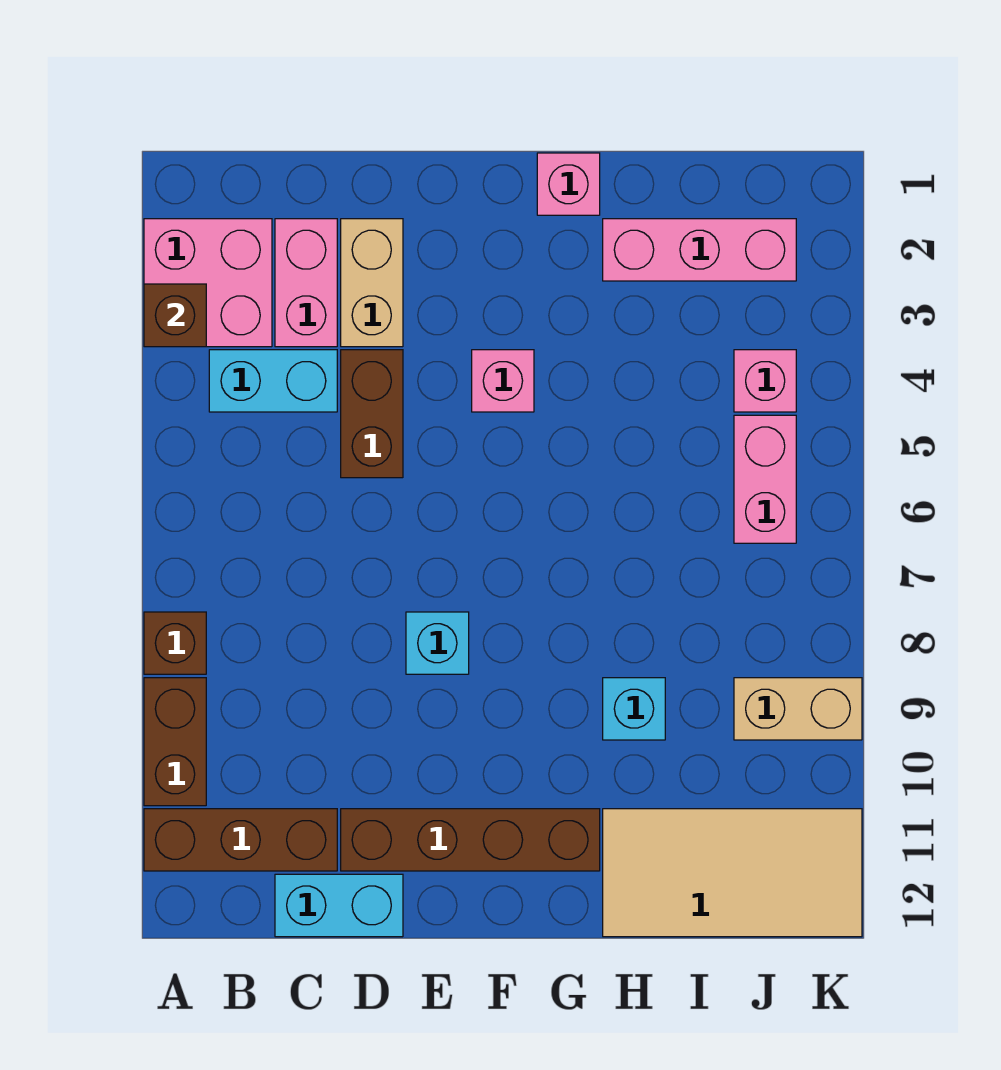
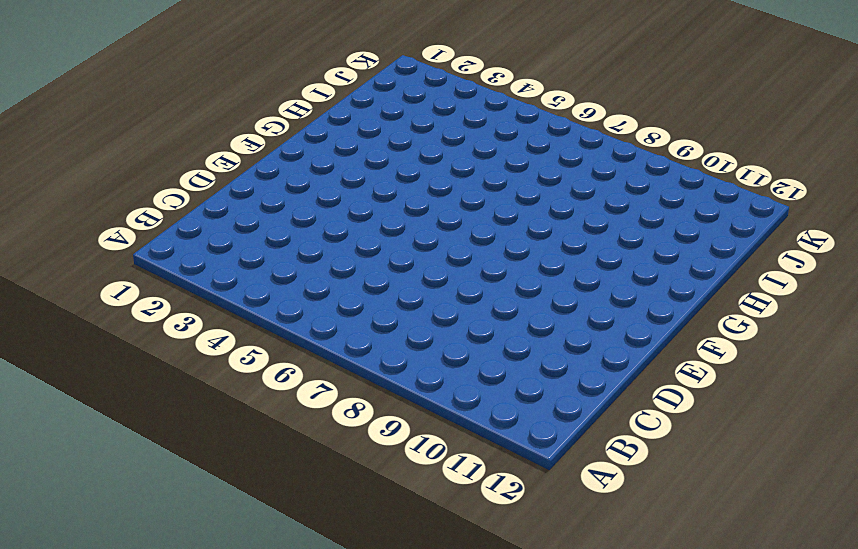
none -> pink brick A2:B3 level 1
none -> brown brick A8 level 1
none -> brown brick A9:A10 level 1

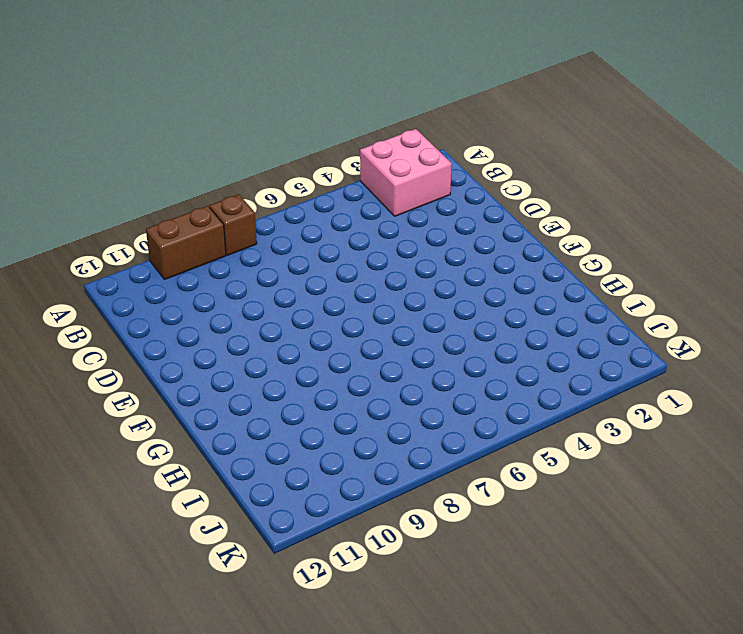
none -> brown brick A11:C11 level 1
none -> cyan brick B4:C4 level 1
none -> pink brick C2:C3 level 1

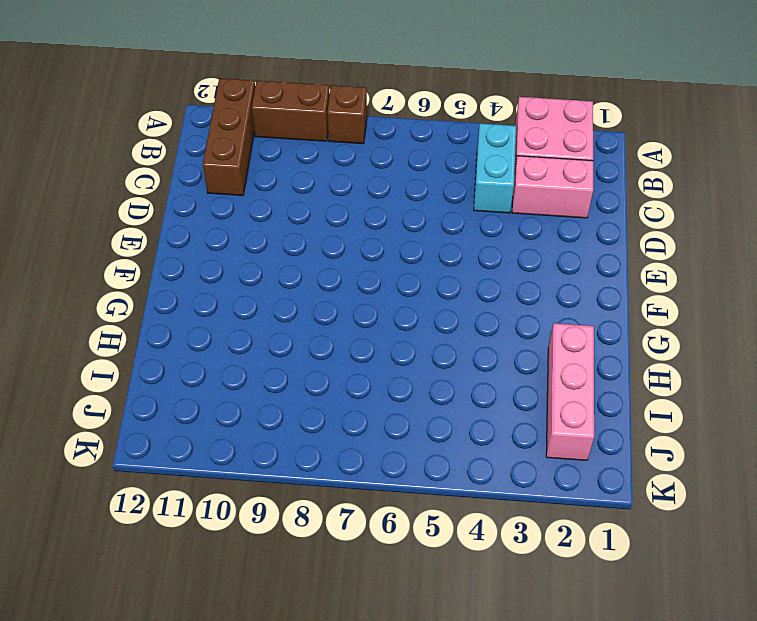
none -> cyan brick C12:D12 level 1
none -> tan brick D2:D3 level 1
none -> brown brick D4:D5 level 1

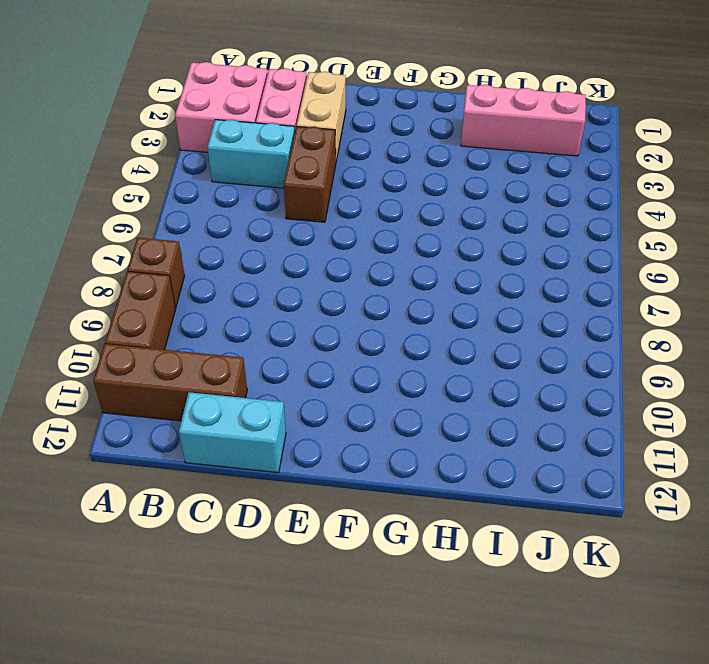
none -> brown brick D11:G11 level 1
none -> cyan brick E8 level 1
none -> pink brick F4 level 1

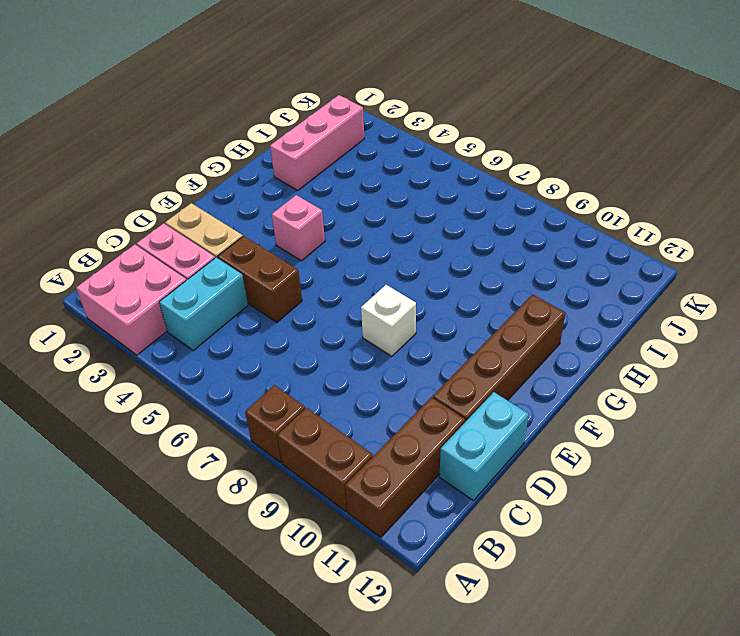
white brick E8 level 1 -> cyan brick E8 level 1
none -> pink brick G1 level 1
none -> cyan brick H9 level 1
none -> tan tile H11:K12 level 1

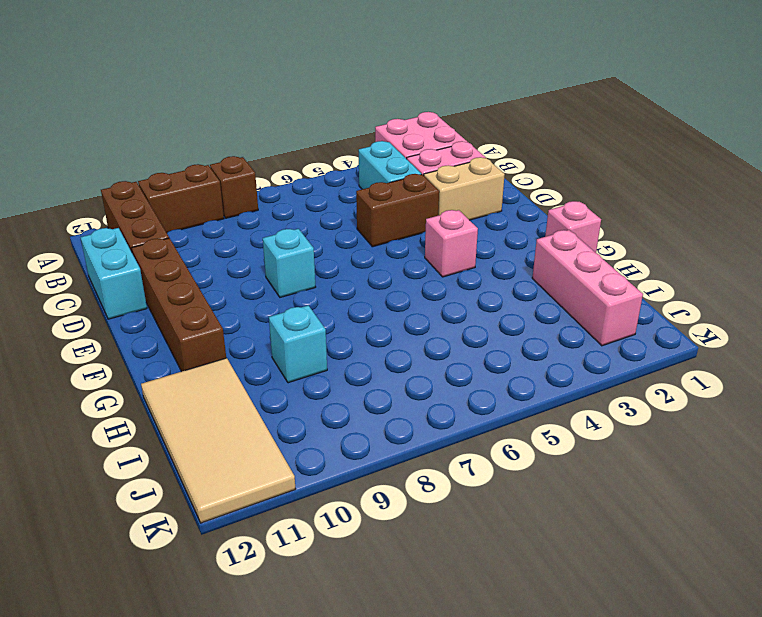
none -> pink brick J4 level 1
none -> pink brick J5:J6 level 1
none -> tan brick J9:K9 level 1

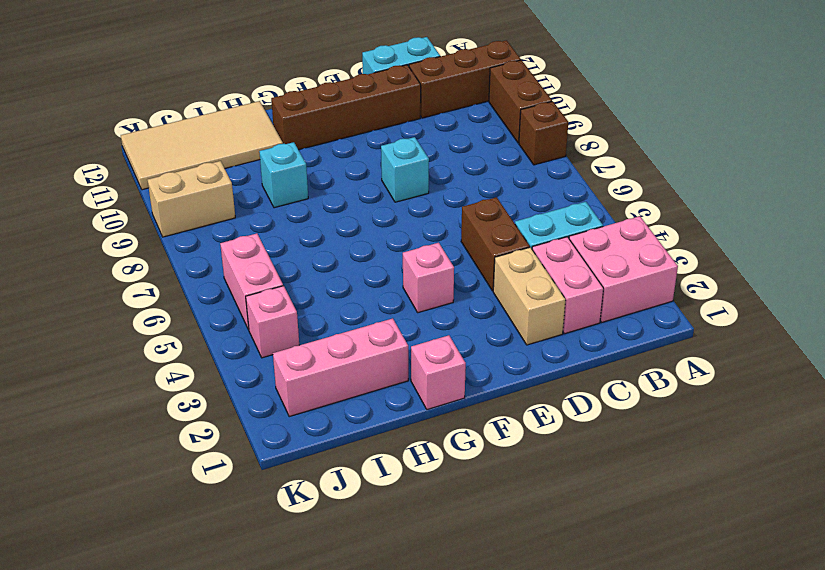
none -> brown brick A3 level 2

